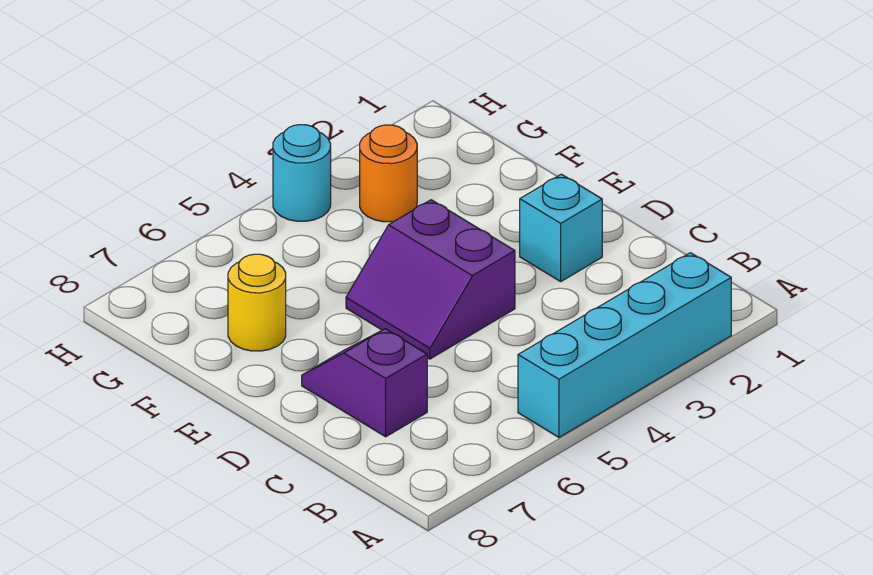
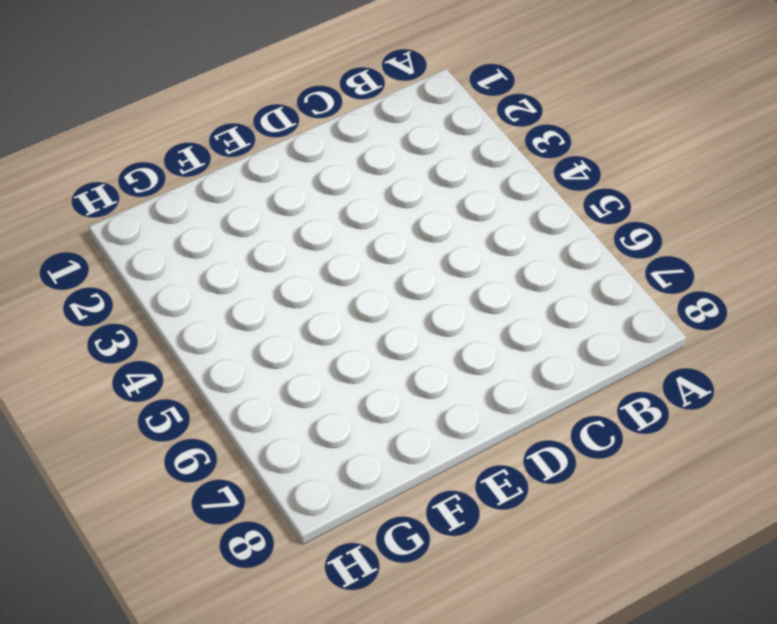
none -> cyan brick A2:A5 level 1
none -> purple slope C7:D7 level 1 top C

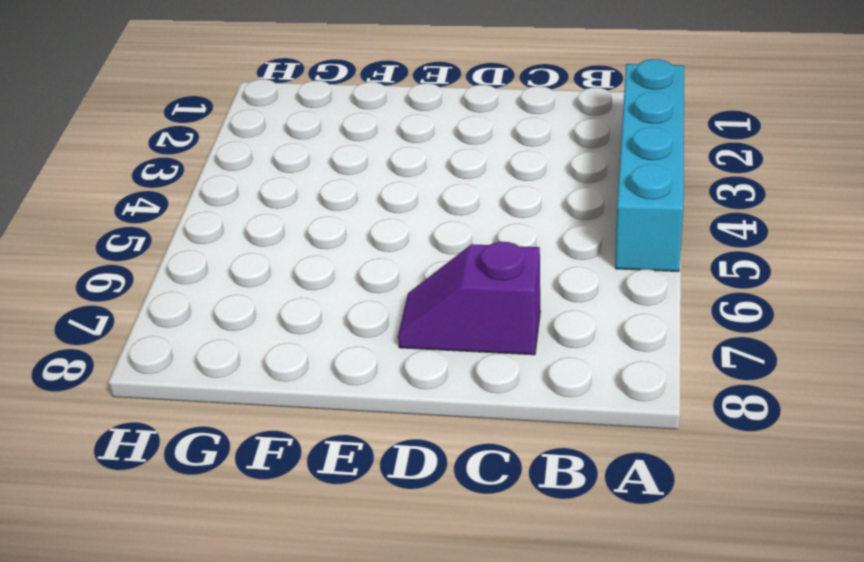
none -> cyan brick D2 level 1
none -> purple slope D4:E5 level 1 top 4

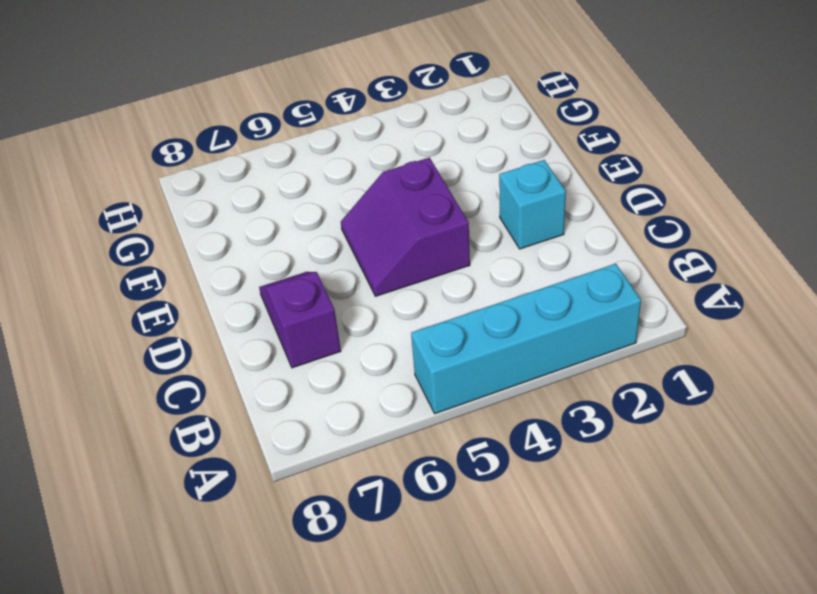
none -> yellow round brick F7 level 1
none -> orange round brick G3 level 1

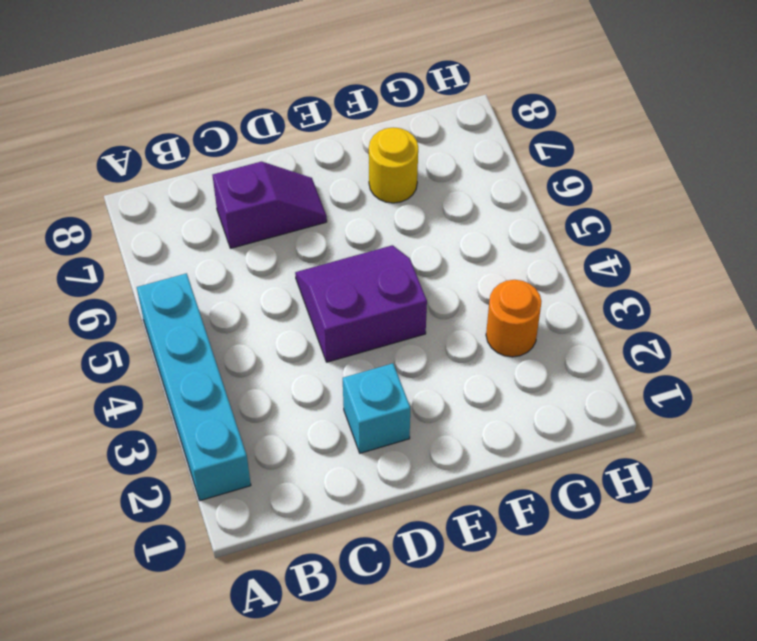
none -> cyan round brick H4 level 1

